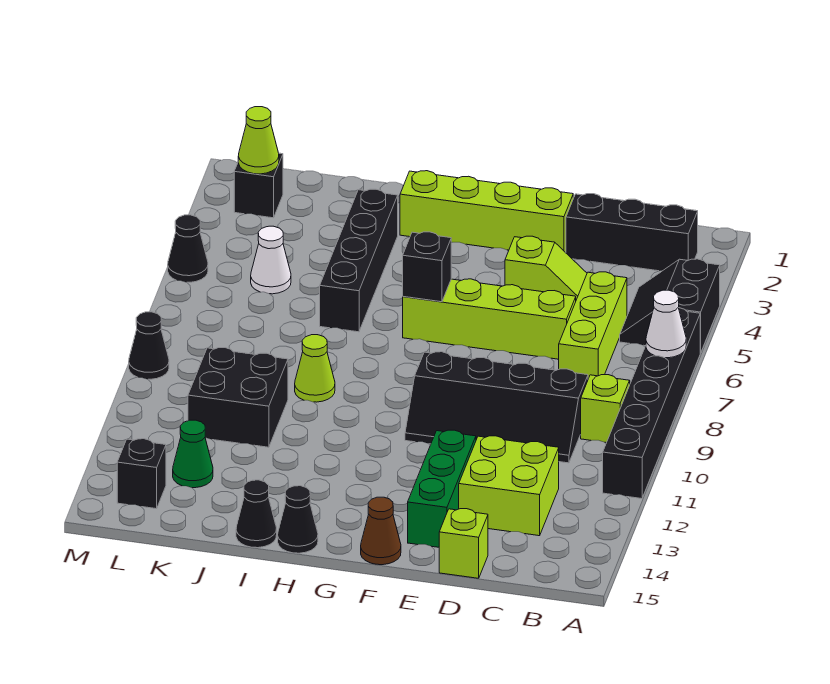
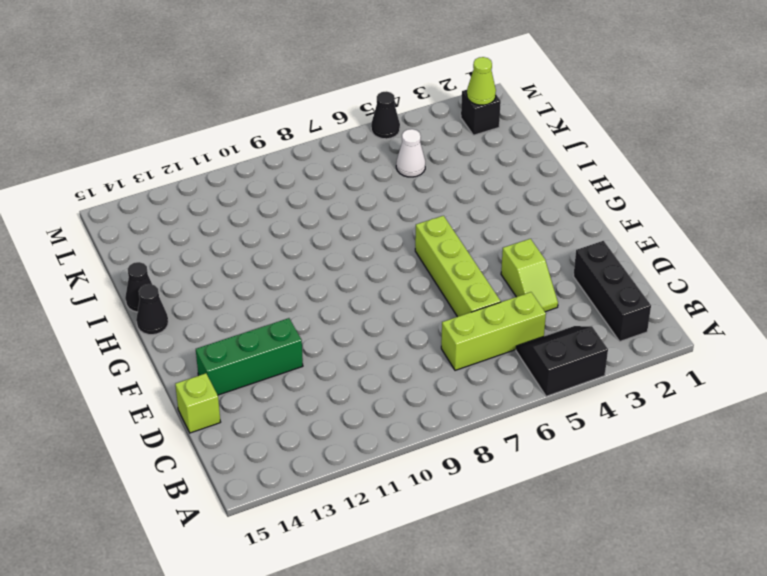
none -> black brick A6:A11 level 1
none -> lime brick B9 level 1
none -> black slope C9:F10 level 1 top 9

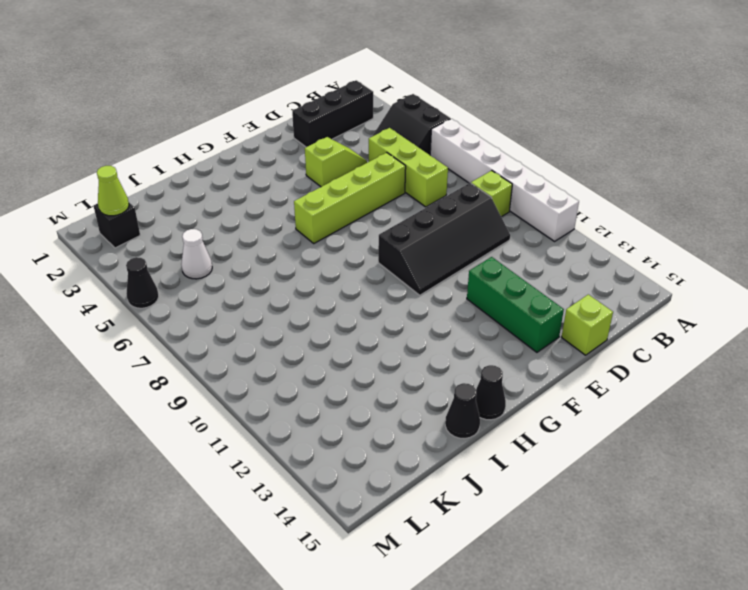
white brick A6:A11 level 1 -> black brick A6:A11 level 1
none -> lime brick C12:D13 level 1
none -> lime brick E2:H2 level 1
none -> brown cone F15 level 1

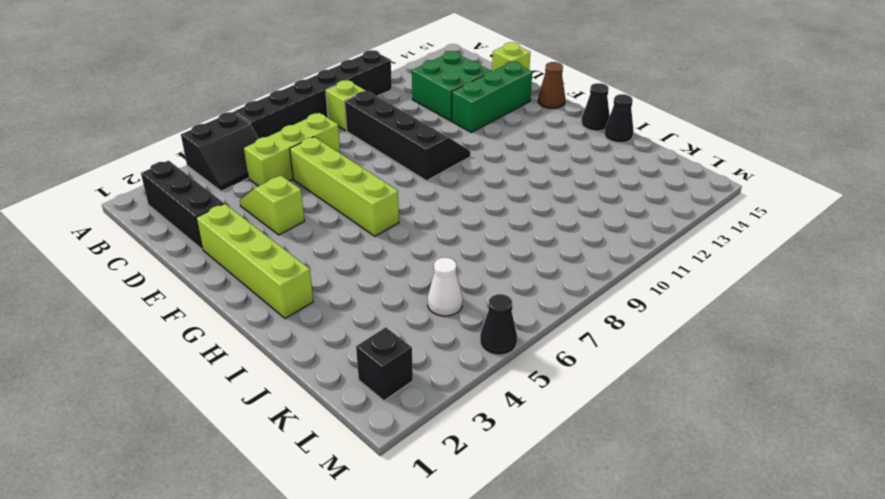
green brick C12:D13 level 1 -> lime brick C12:D13 level 1
none -> black brick I3:I6 level 1
none -> lime cone I9 level 1
none -> black brick J10:K11 level 1

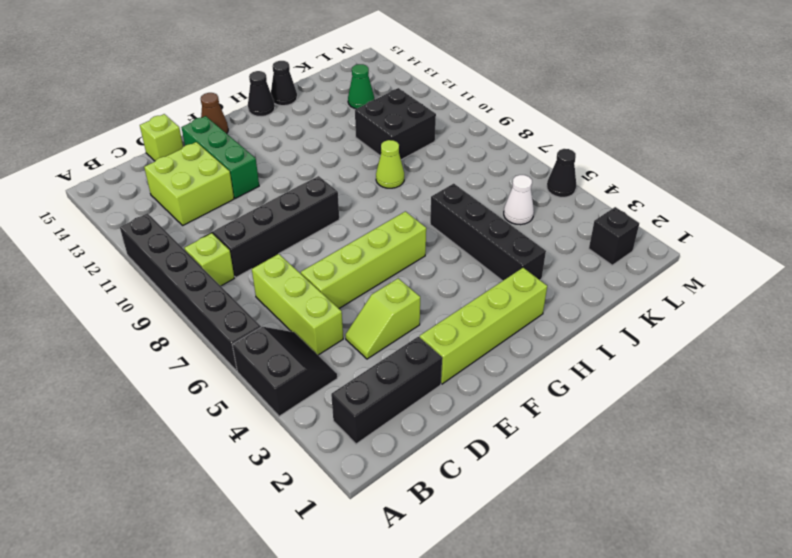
none -> black brick L14 level 1
none -> black cone M9 level 1
none -> white cone A7 level 2

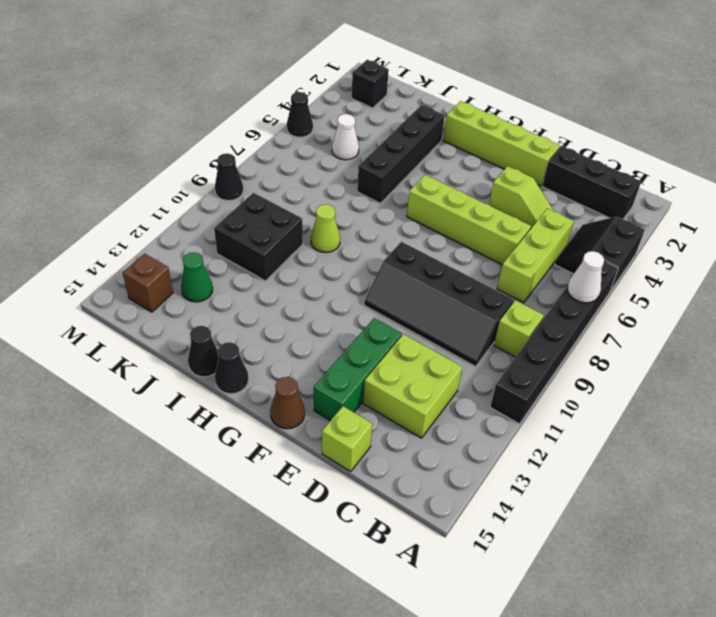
brown brick L14 level 1 -> black brick L14 level 1
none -> black brick G6 level 2
none -> lime cone L2 level 2

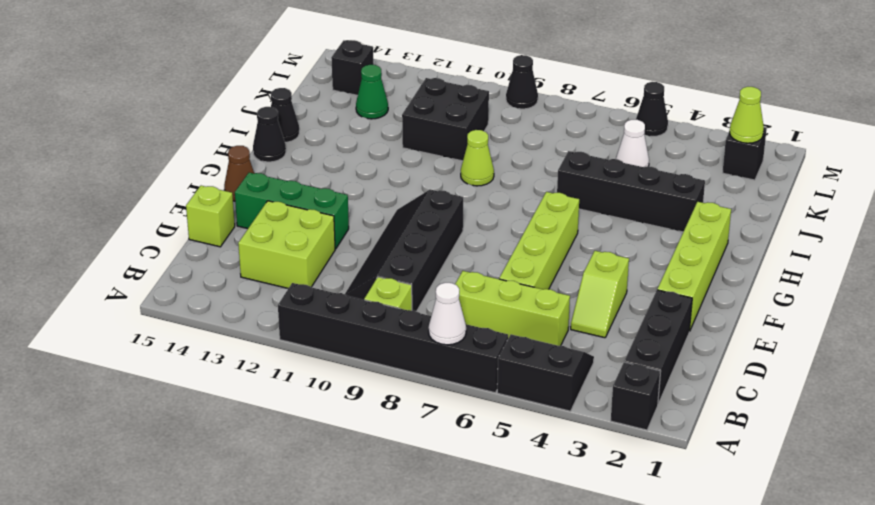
black brick A2 level 1 -> black brick G6 level 2

